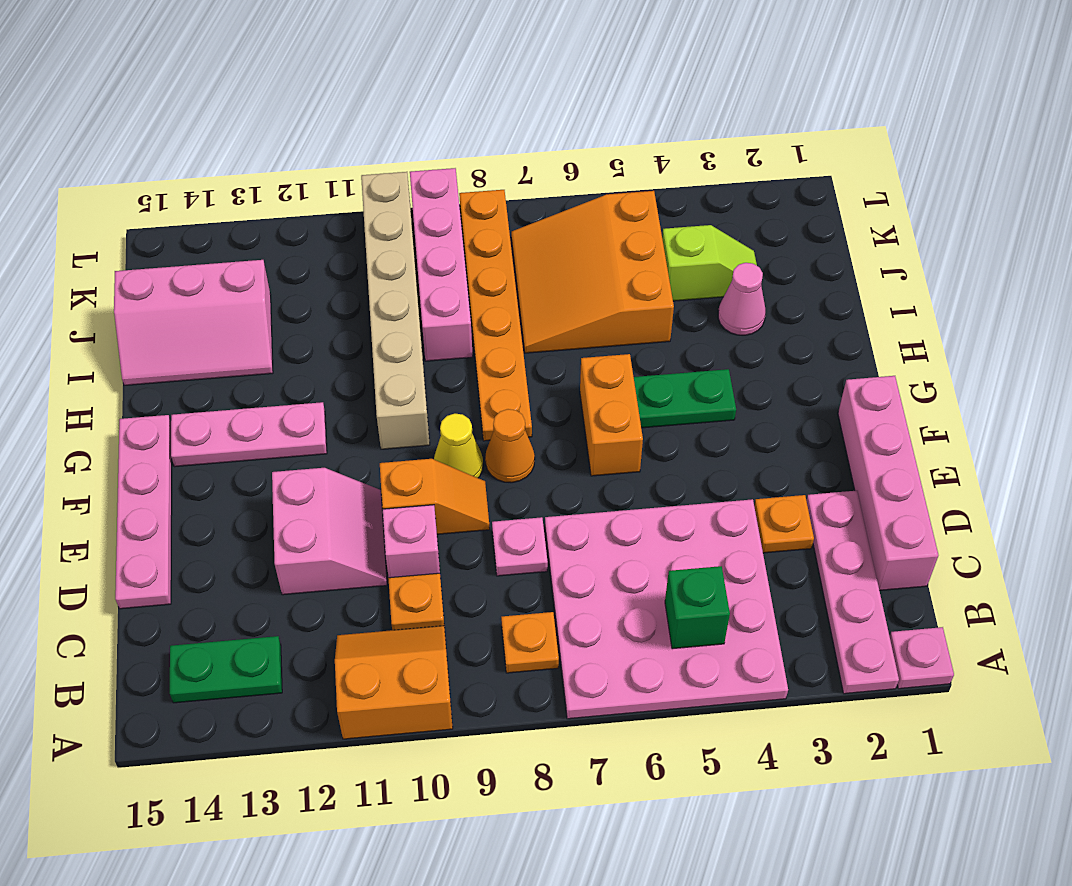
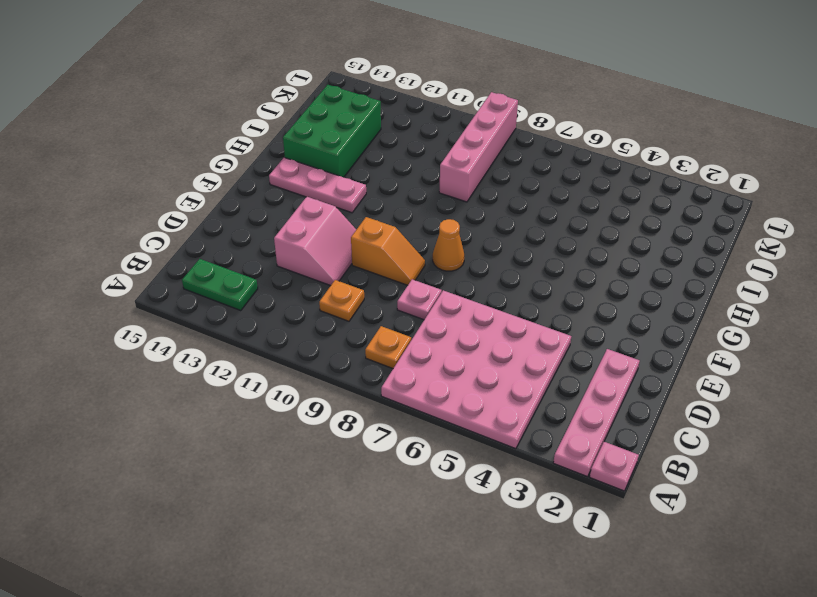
green brick H13:J14 level 1 -> pink slope I13:J15 level 1 top J
none -> orange slope A10:B11 level 1 top A
none -> pink brick C1:F1 level 1
none -> orange plate D3 level 1

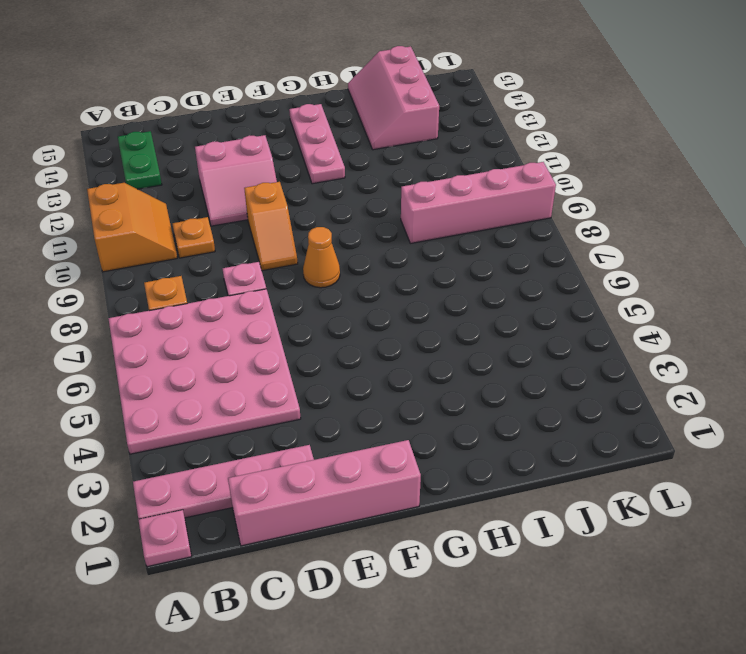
none -> orange plate D3 level 1
none -> pink brick D10 level 1
none -> pink plate D15:G15 level 1

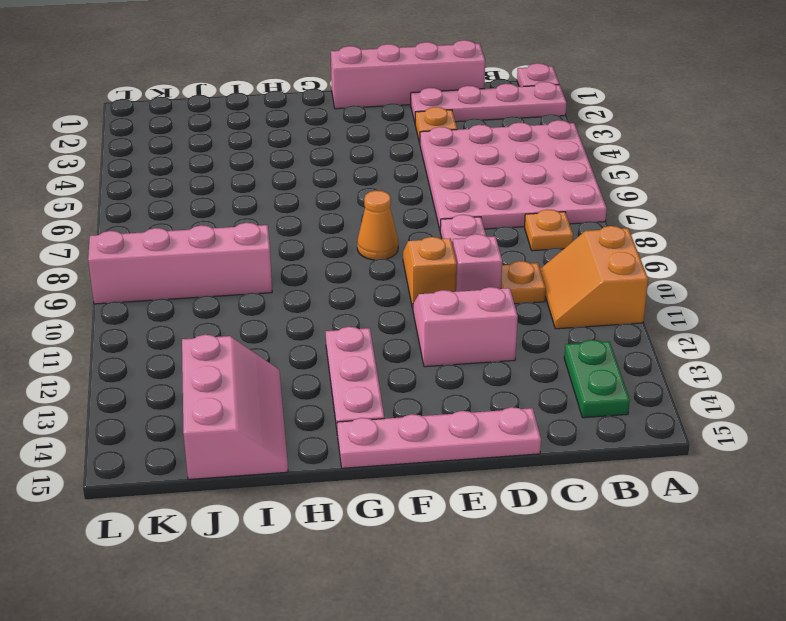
none -> orange brick F6:G6 level 1
none -> yellow cone F9 level 1
none -> green plate G4:G5 level 1

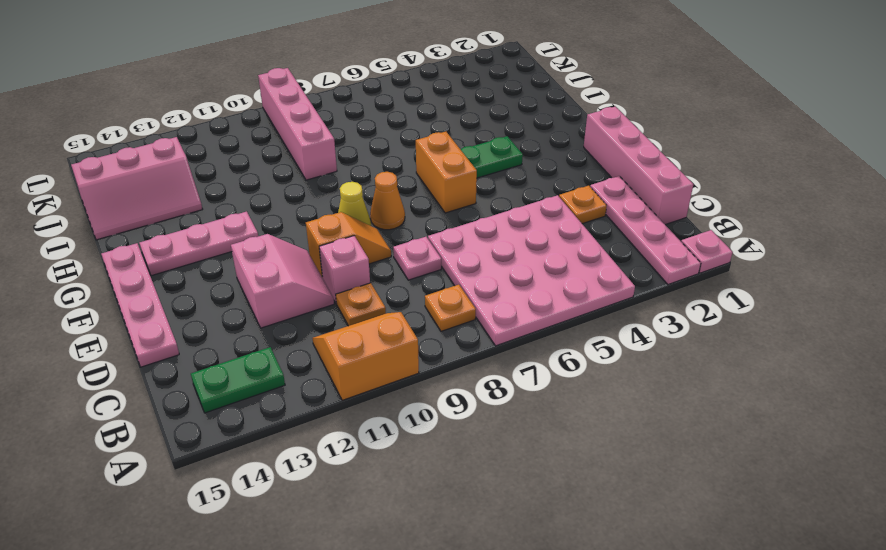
none -> orange plate G8:L8 level 1
none -> tan brick G10:L10 level 1
none -> pink cone I3 level 1

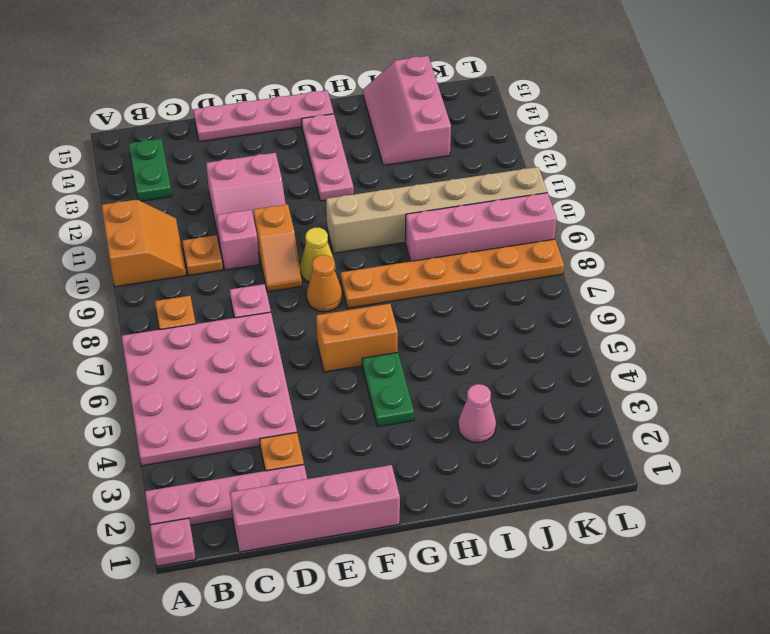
none -> orange slope I5:K7 level 1 top 5
none -> lime slope J3:J4 level 1 top 4
none -> green brick B5 level 2

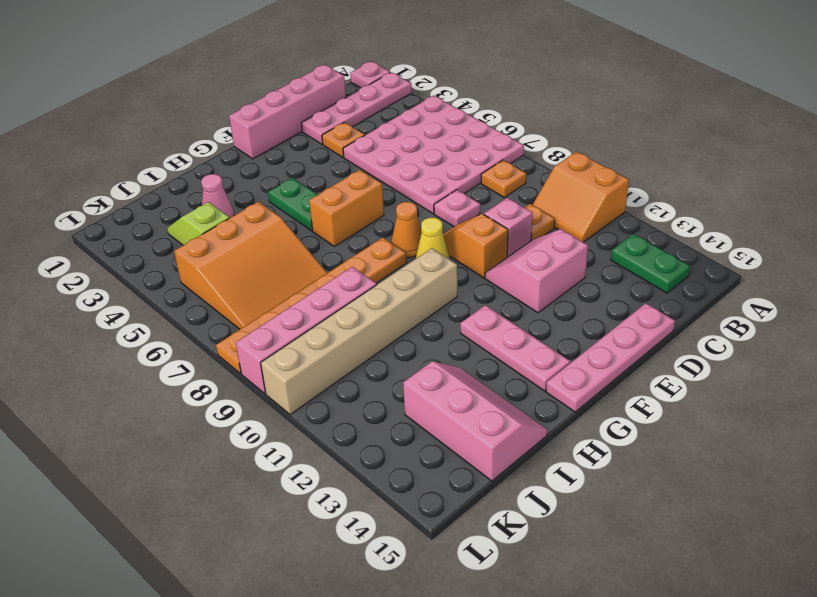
none -> green brick B5 level 2

